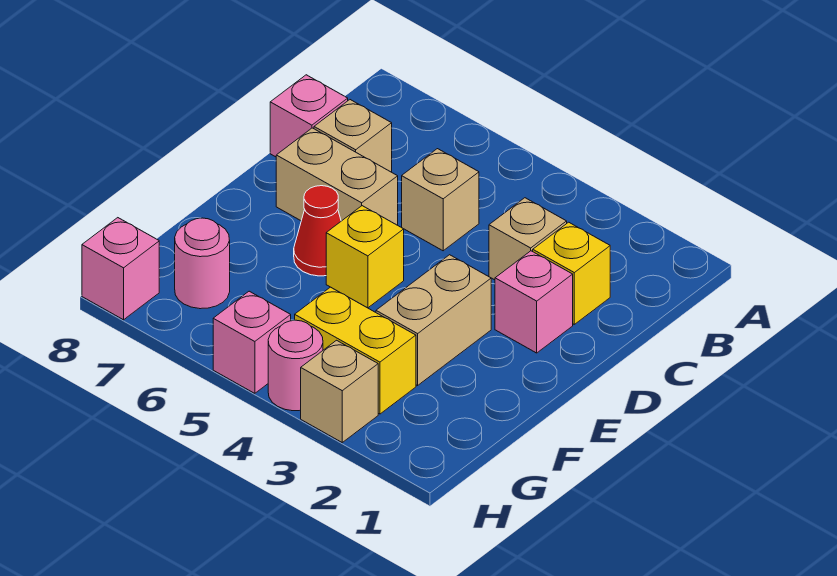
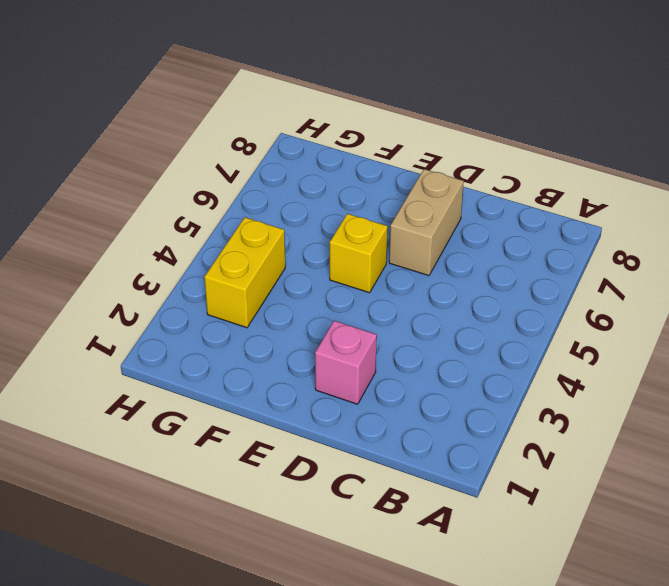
none -> yellow brick C2 level 1
none -> tan brick C3 level 1
none -> tan brick C5 level 1

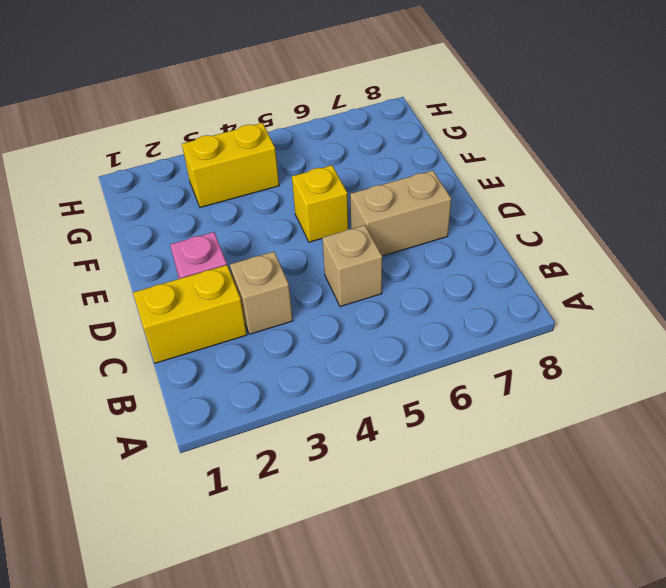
yellow brick C1:C2 level 1 -> yellow brick C2 level 1
none -> tan brick C7 level 1
none -> pink brick C8 level 1
none -> tan brick E3:F3 level 1

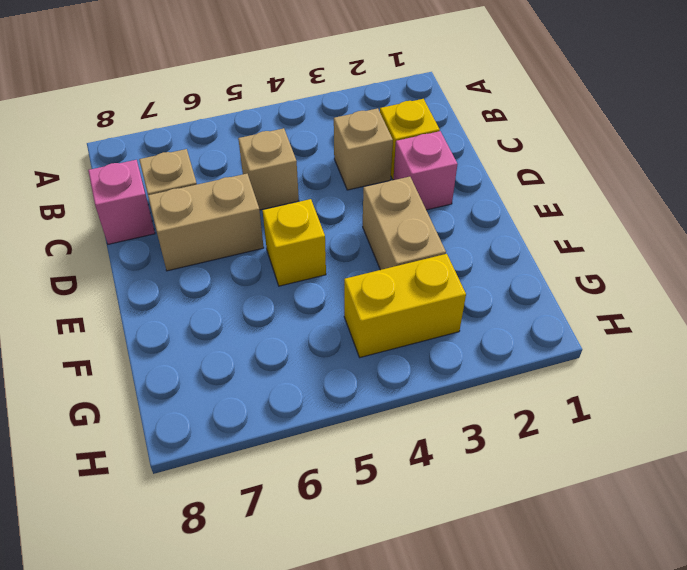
none -> red cone E6 level 1
none -> pink round brick G7 level 1
none -> tan brick H3 level 1

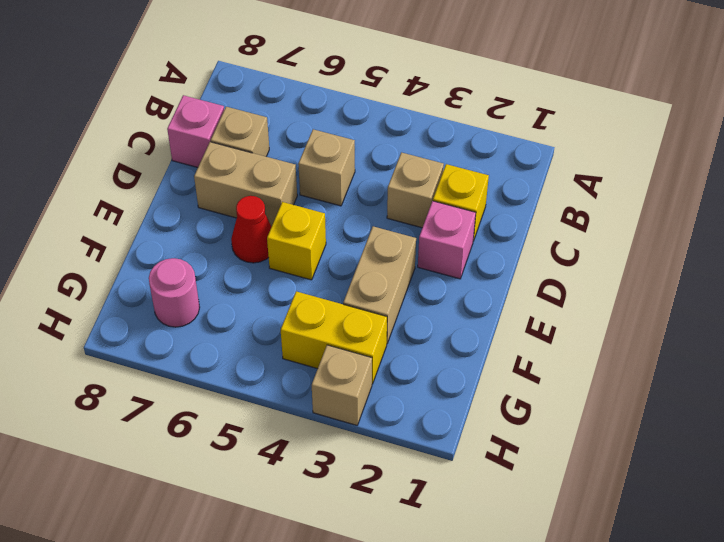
none -> pink round brick H4 level 1
none -> pink brick H5 level 1
none -> pink brick H8 level 1

